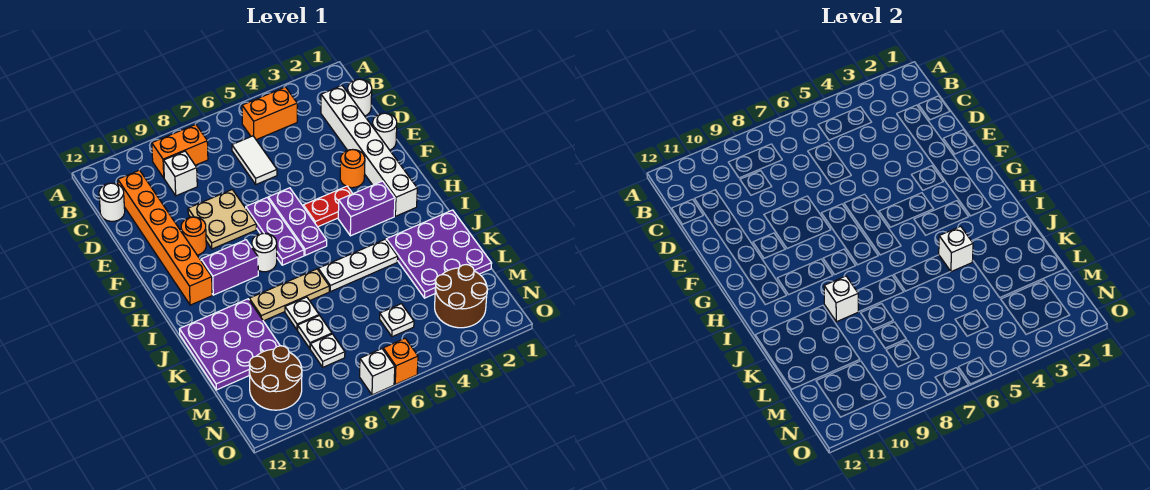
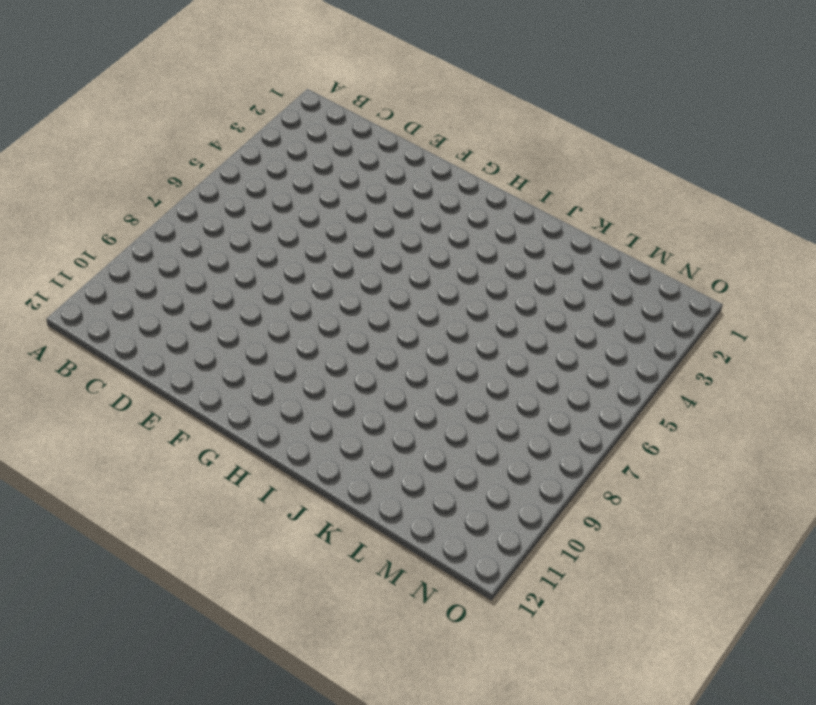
none -> orange brick B4:B5 level 1
none -> orange brick B8:B9 level 1
none -> white round brick C1 level 1
none -> white brick C2:H2 level 1

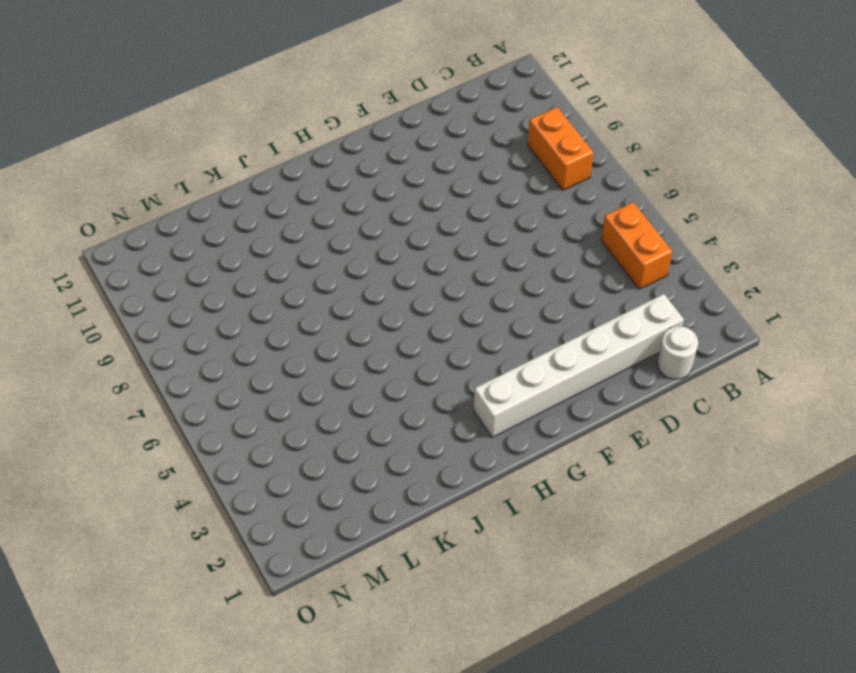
none -> white tile C6:D6 level 1
none -> white brick C9 level 1
none -> orange brick C11:H11 level 1
none -> white round brick C12 level 1

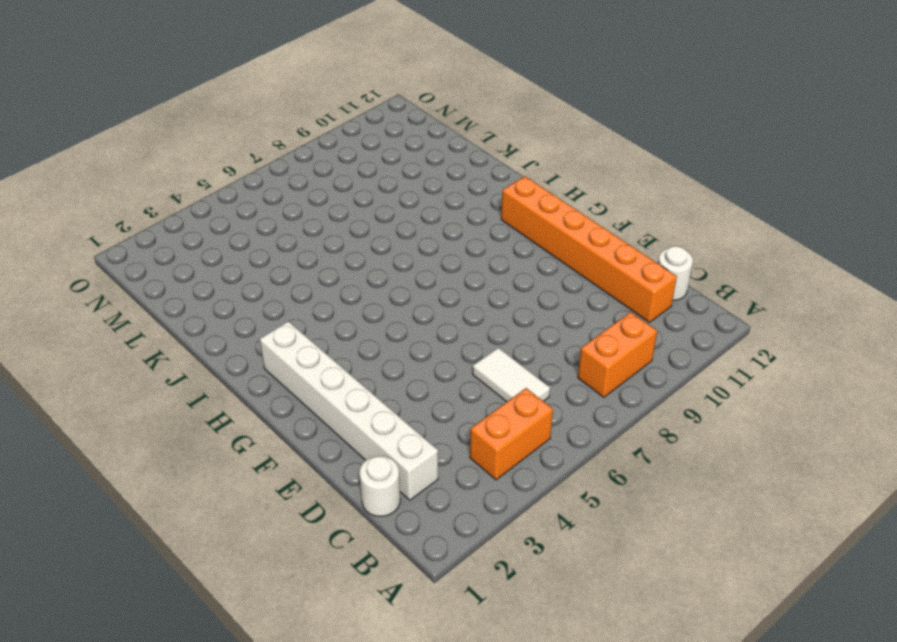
none -> white brick C9 level 1
none -> white round brick E1 level 1
none -> tan plate E8:F9 level 1
none -> orange round brick F3 level 1

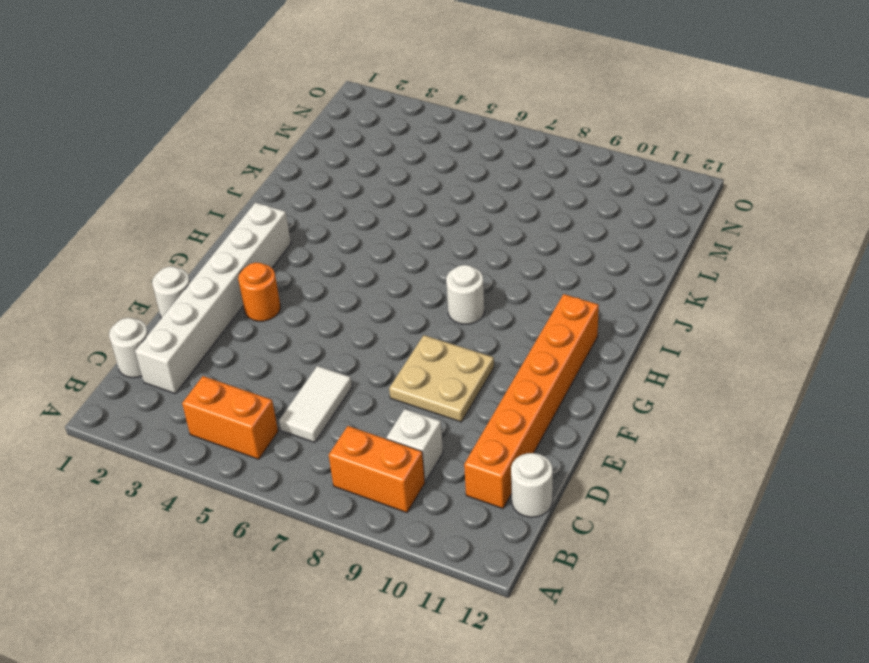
none -> purple plate F6:H6 level 1
none -> purple plate F7:H7 level 1
none -> orange round brick F10 level 1
none -> red plate G4:G5 level 1

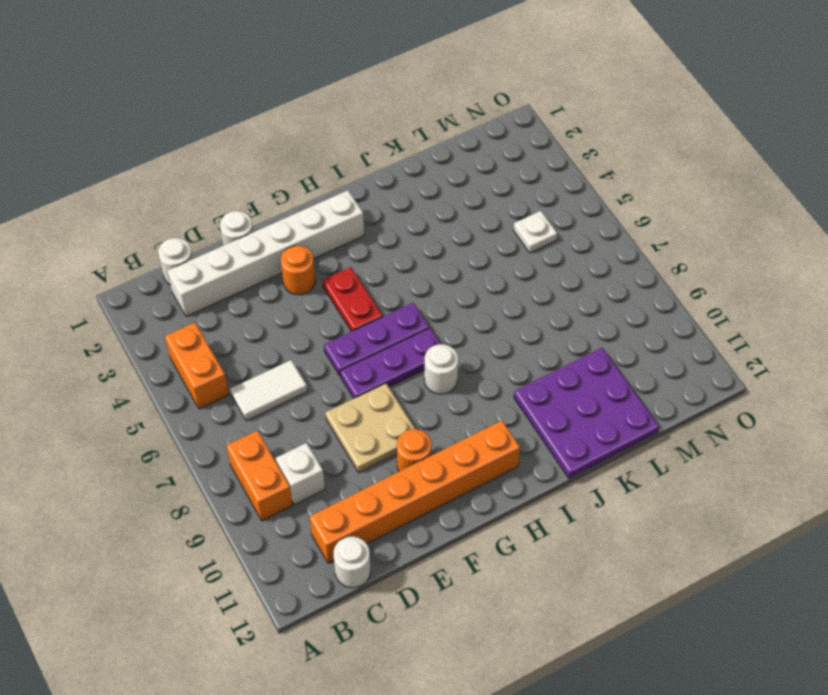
none -> purple brick H3:H4 level 1
none -> purple brick H9:H10 level 1
none -> purple plate J1:L3 level 1
none -> white plate J4:J6 level 1

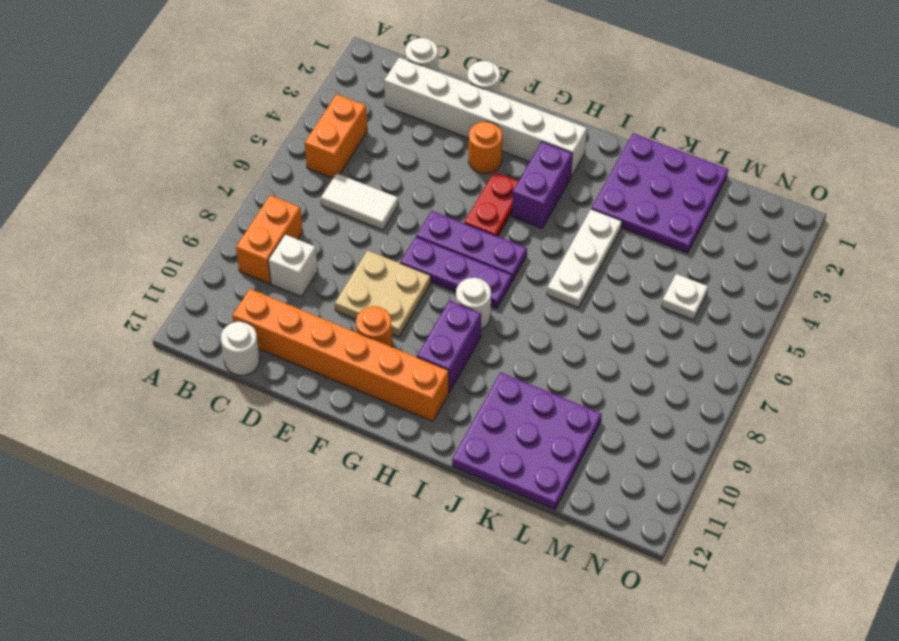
none -> tan plate J7:J9 level 1
none -> white plate K8 level 1
none -> white plate L8 level 1
none -> brown round brick M2:N3 level 1

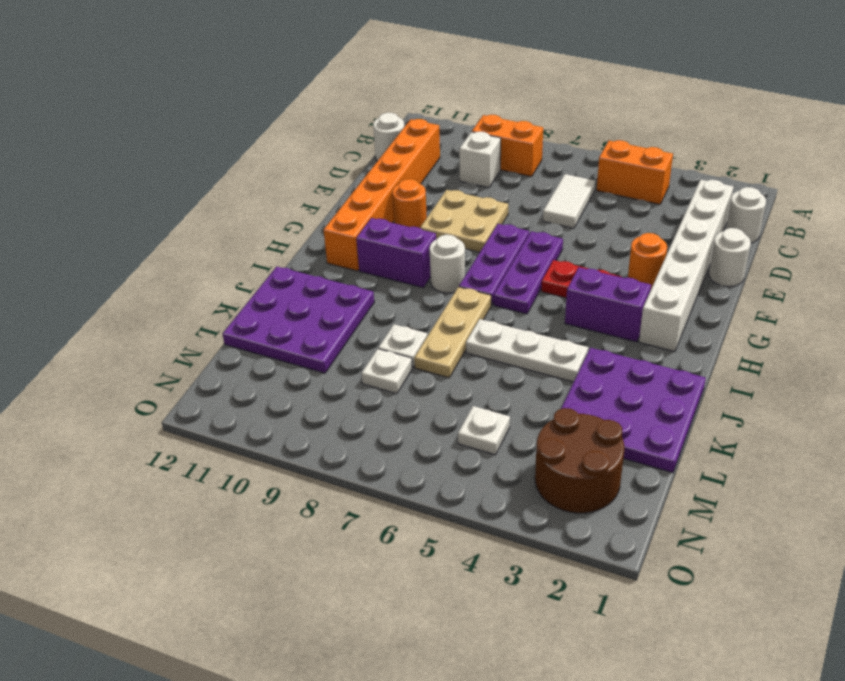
tan plate I7:K7 level 1 -> tan plate J7:J9 level 1
none -> white plate M8 level 1
none -> brown round brick M10:N11 level 1
none -> orange brick O6 level 1
none -> white brick O7 level 1

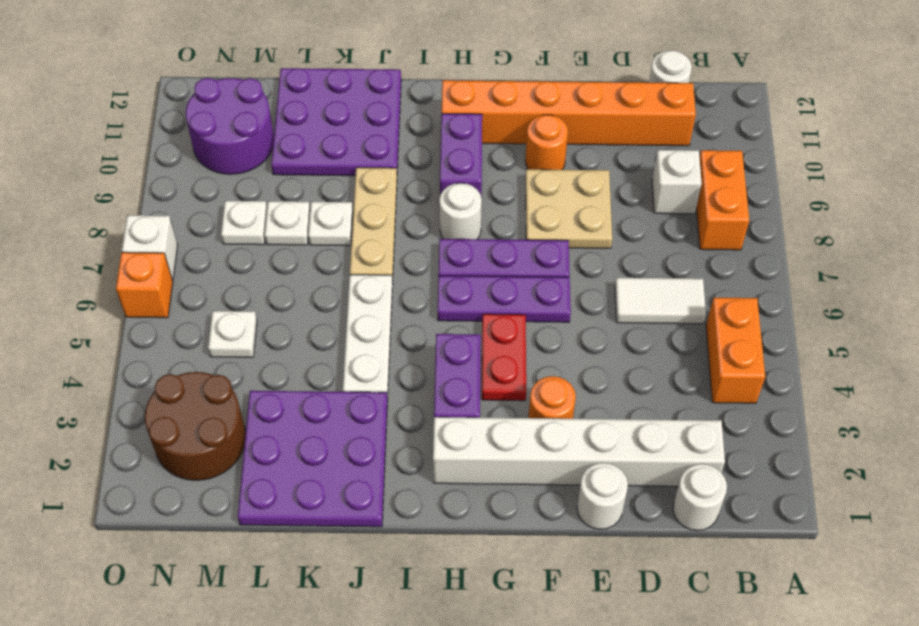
purple round brick M10:N11 level 1 -> brown round brick M10:N11 level 1
none -> white brick J4 level 2
none -> white brick J9 level 2

